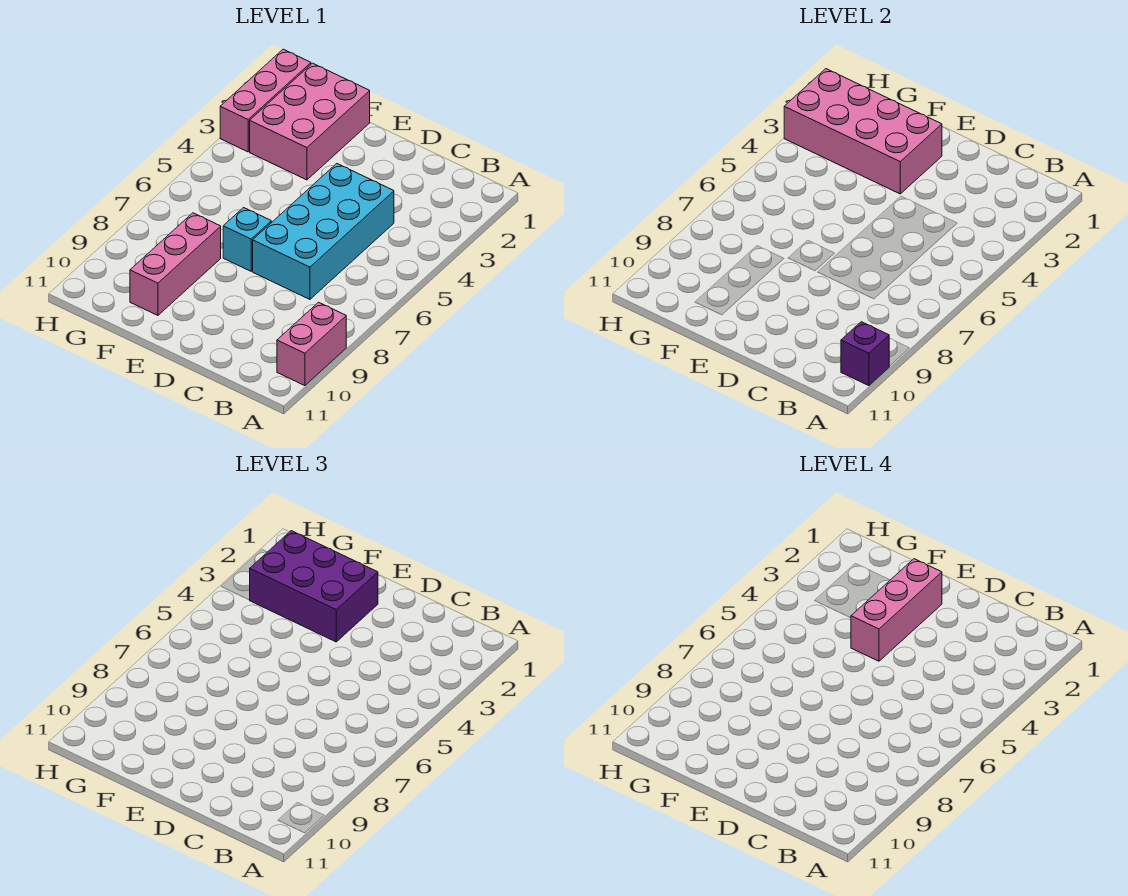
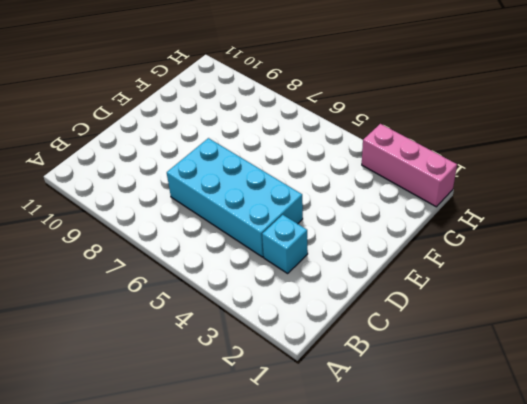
cyan brick C3 level 1 -> cyan brick E7 level 1
none -> pink brick A9:A10 level 1
none -> pink brick F1:G3 level 1

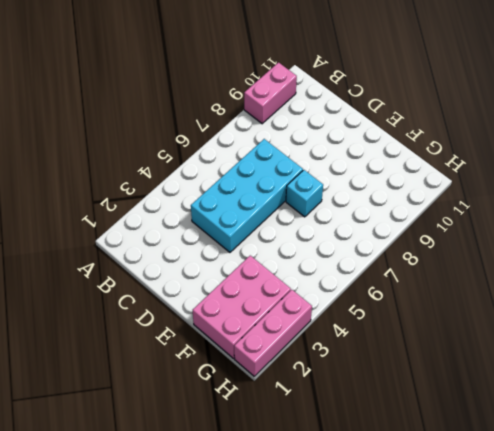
none -> pink brick F8:F10 level 1
none -> purple brick A10 level 2

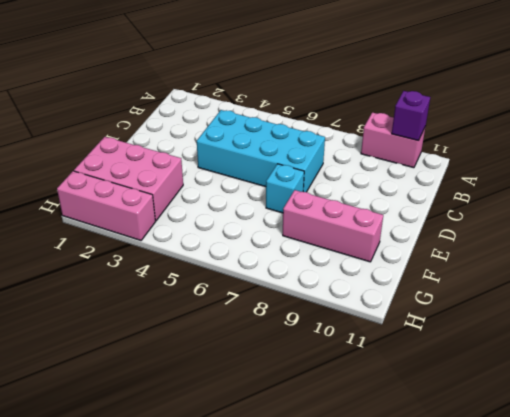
none -> pink brick E2:H3 level 2
none -> purple brick E2:G3 level 3

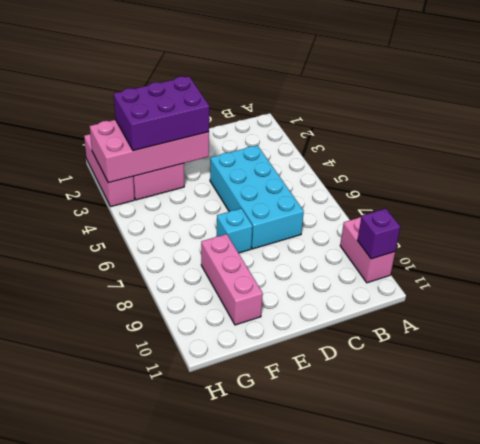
none -> pink brick E2:E4 level 4

